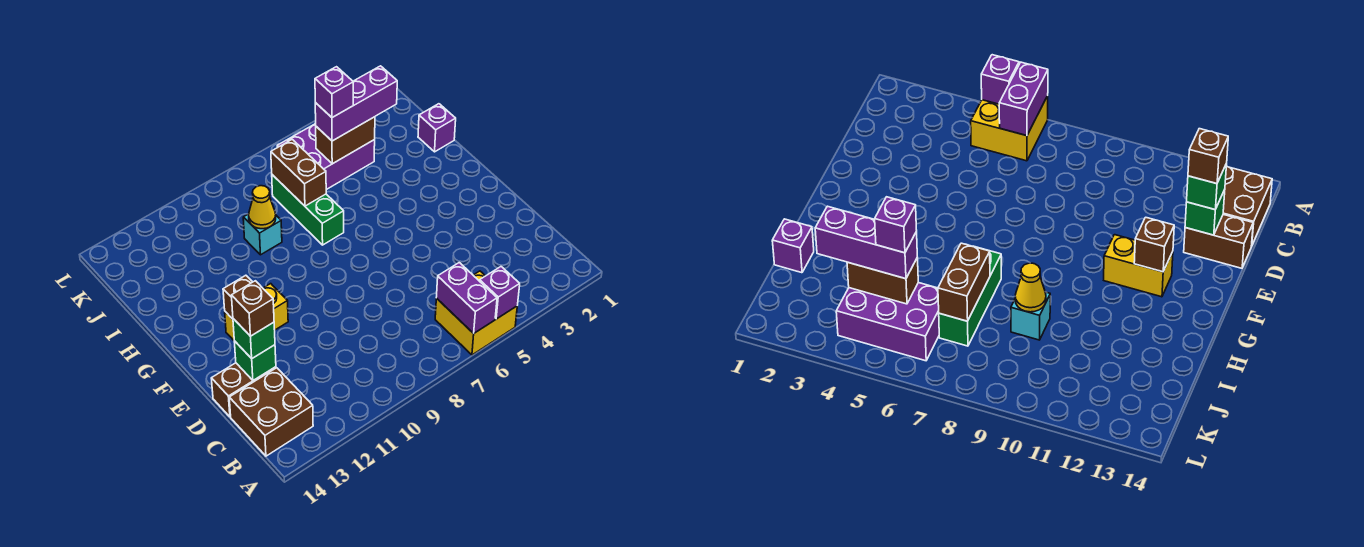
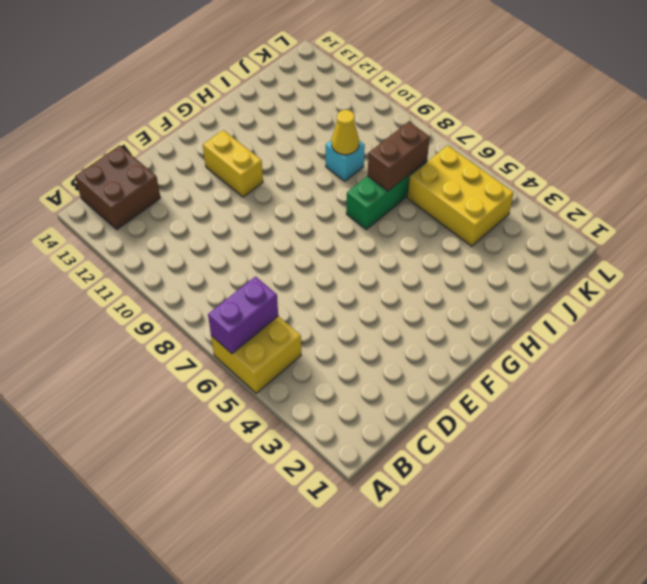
yellow brick J4:K6 level 1 -> purple brick J4:K6 level 1
none -> brown brick D13:D14 level 1
none -> purple brick I1 level 1
none -> purple brick A5 level 2

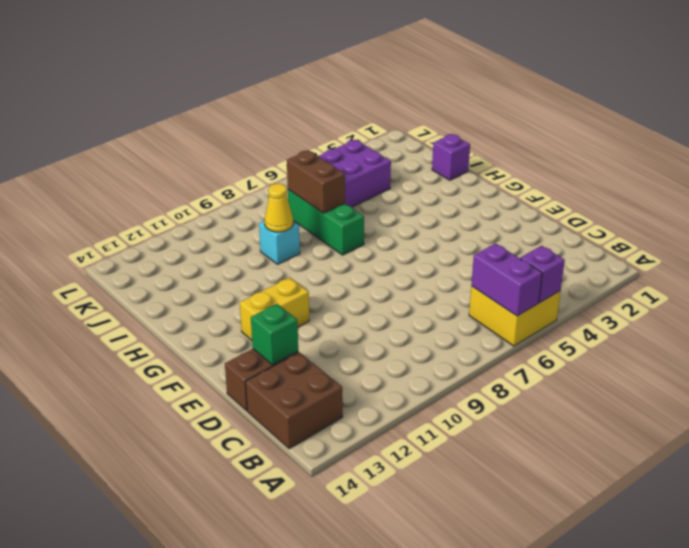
none -> brown brick F12 level 2
none -> brown brick J4:J5 level 2
none -> green brick D13 level 3

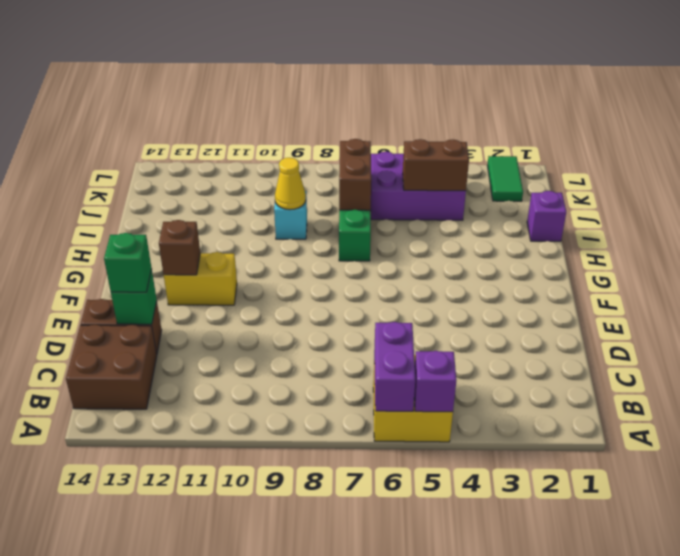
green tile K2:L2 level 1 -> none
none -> purple brick J3:J5 level 3
none -> brown brick D13 level 4
none -> purple brick J5 level 4

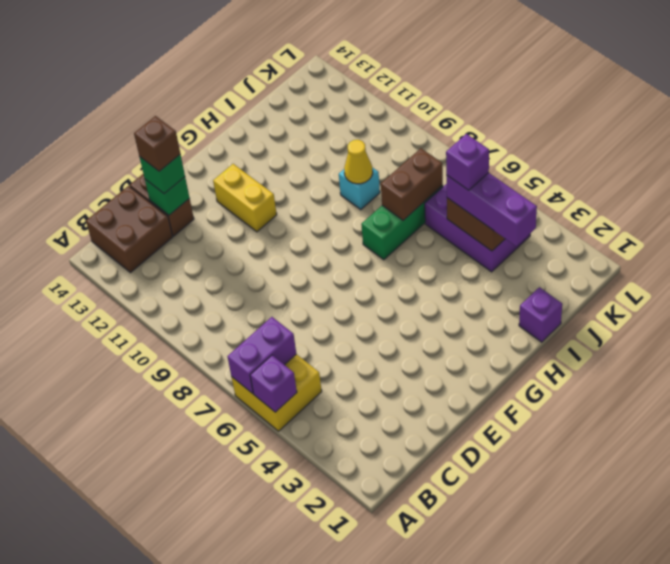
none -> brown brick F12 level 2

